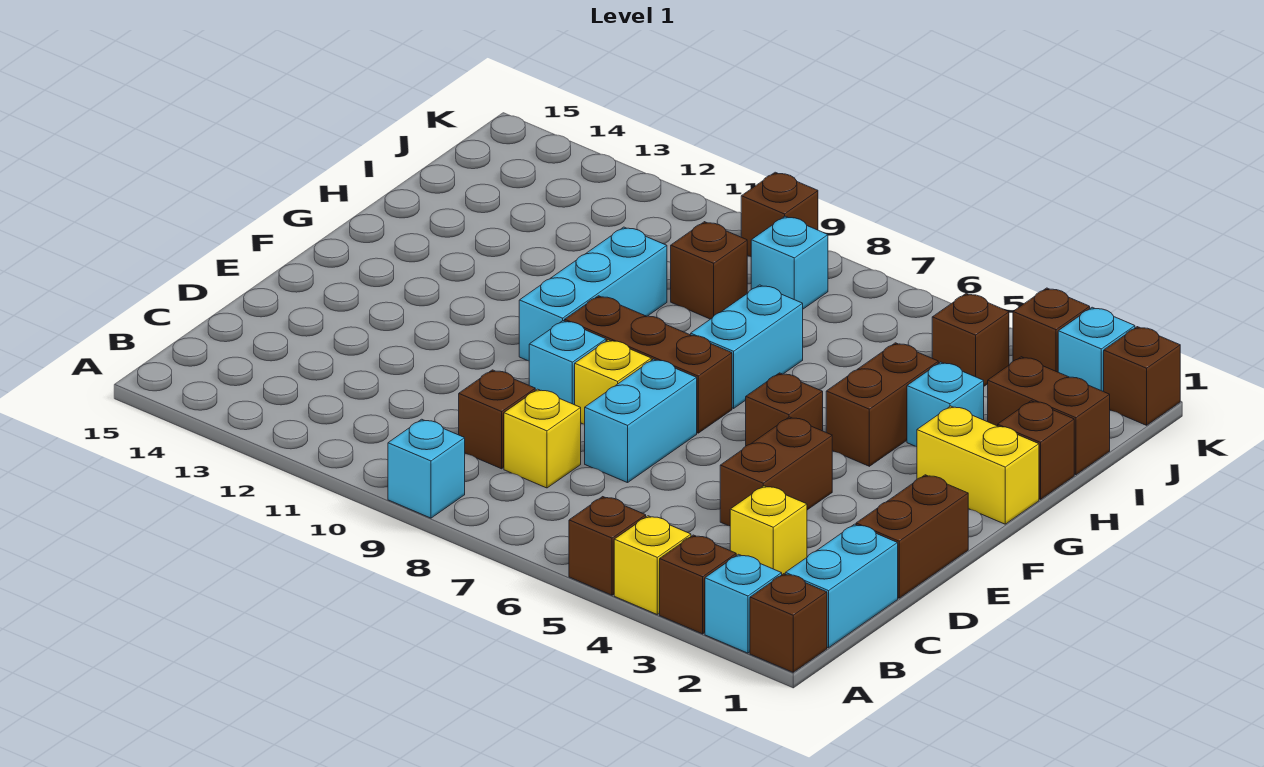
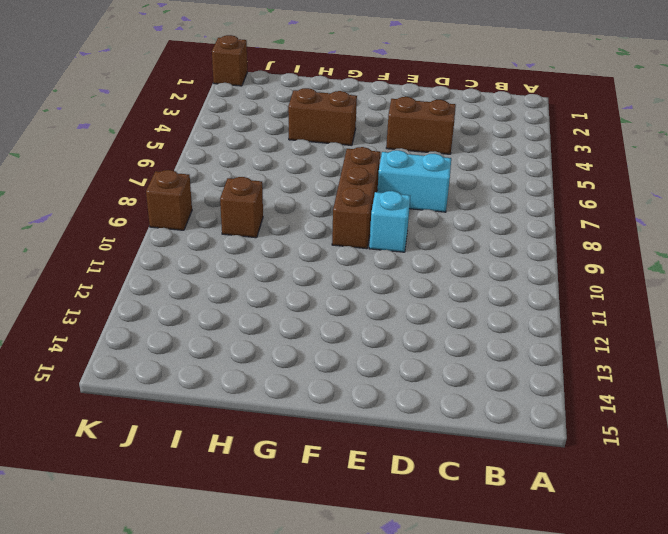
none -> brown brick A1 level 1
none -> cyan brick A2 level 1
none -> brown brick A3 level 1
none -> yellow brick A4 level 1

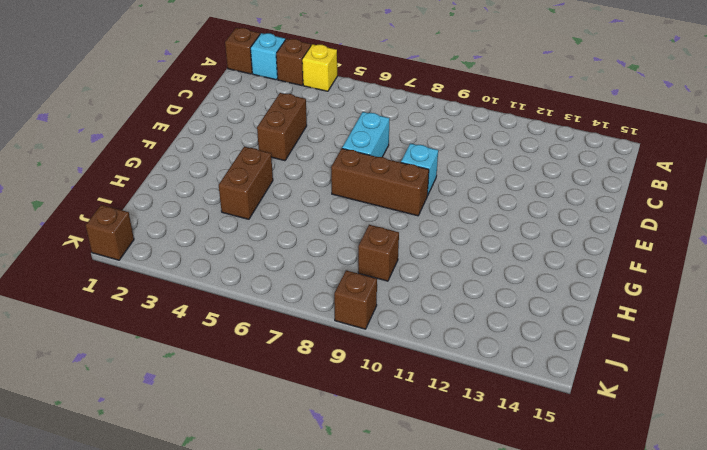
none -> brown brick A5 level 1
none -> cyan brick A9 level 1
none -> cyan brick B1:C1 level 1
none -> yellow brick C3 level 1

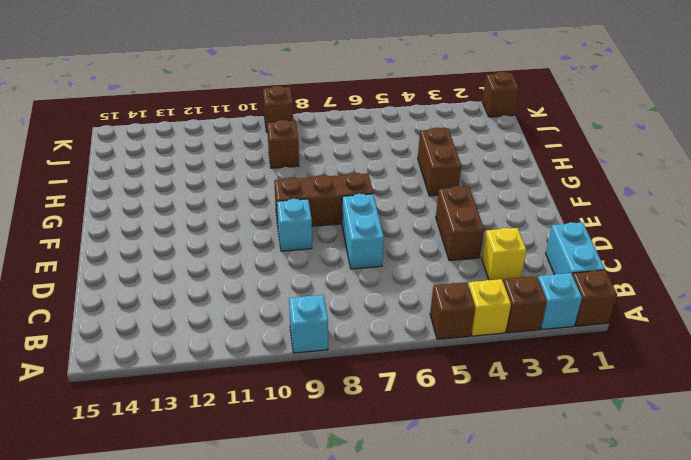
none -> yellow brick C8 level 1
none -> brown brick C9 level 1
none -> brown brick D1:E1 level 1
none -> yellow brick E8 level 1

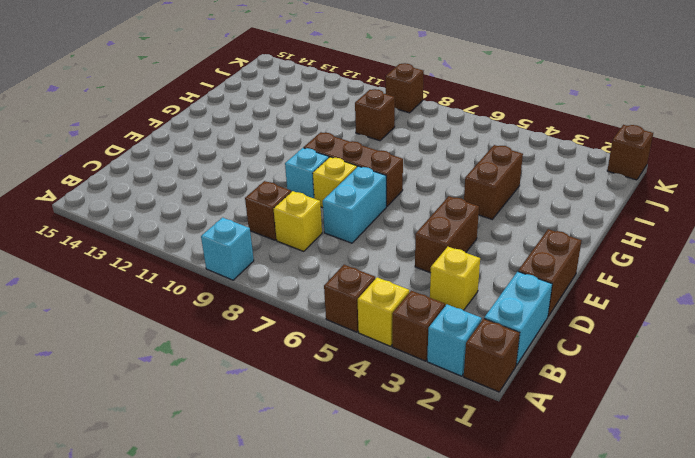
none -> brown brick F5 level 1
none -> cyan brick F10:H10 level 1
none -> yellow brick G1:G2 level 1
none -> cyan brick G7:H7 level 1

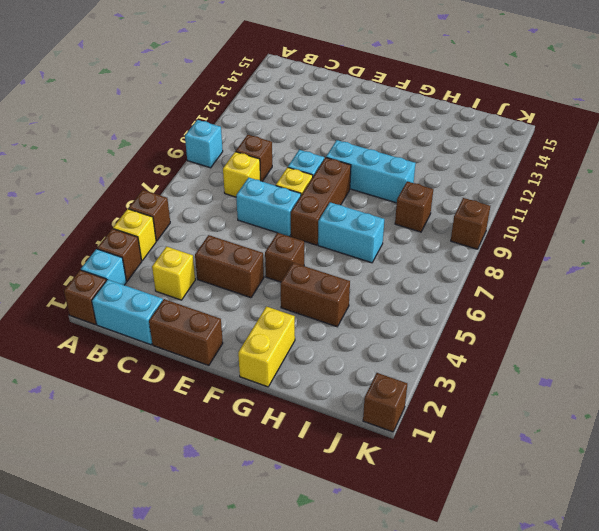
none -> brown brick H1 level 1
none -> cyan brick H3 level 1
none -> brown brick I1:I2 level 1
none -> brown brick J4 level 1

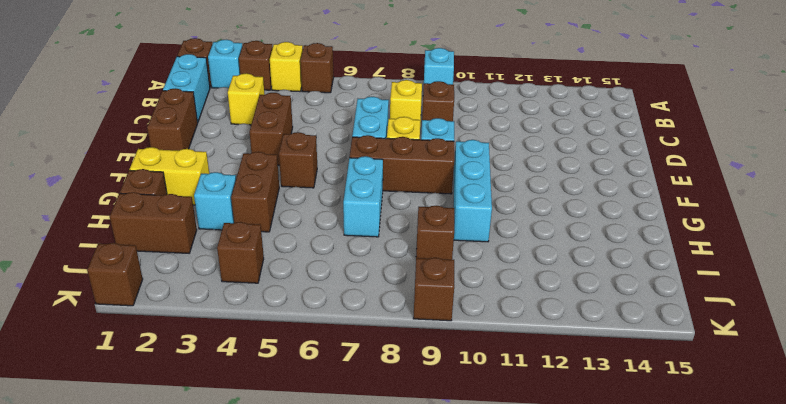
none -> cyan brick J8 level 1
none -> cyan brick K2 level 1
none -> brown brick K3 level 1

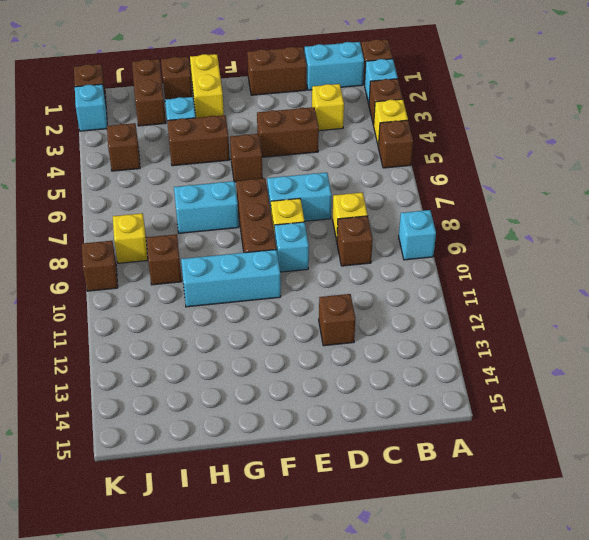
brown brick D12 level 1 -> brown brick K3 level 1
yellow brick J8 level 1 -> cyan brick J8 level 1

